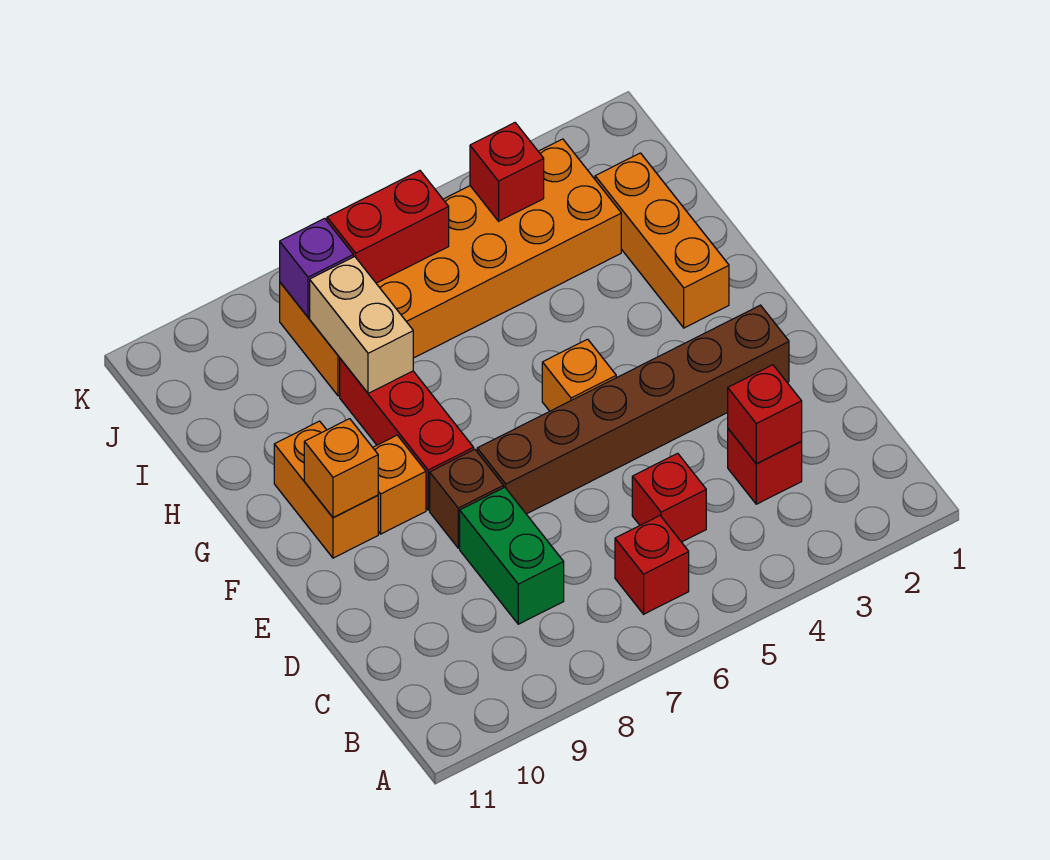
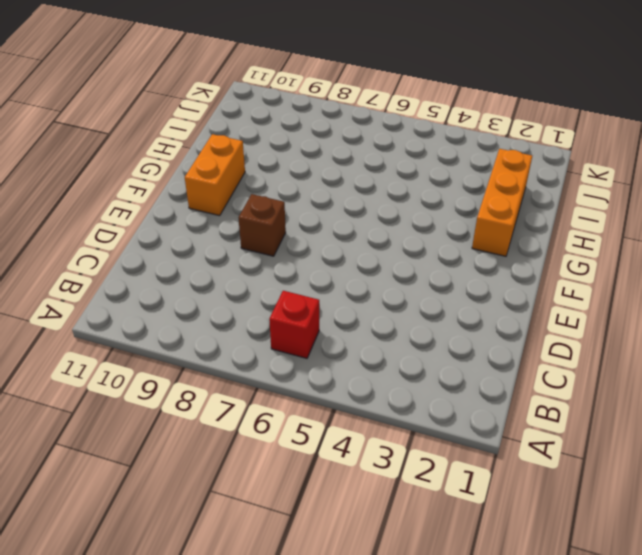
none -> red brick C3 level 1
none -> red brick C5 level 1
none -> green brick C8:D8 level 1

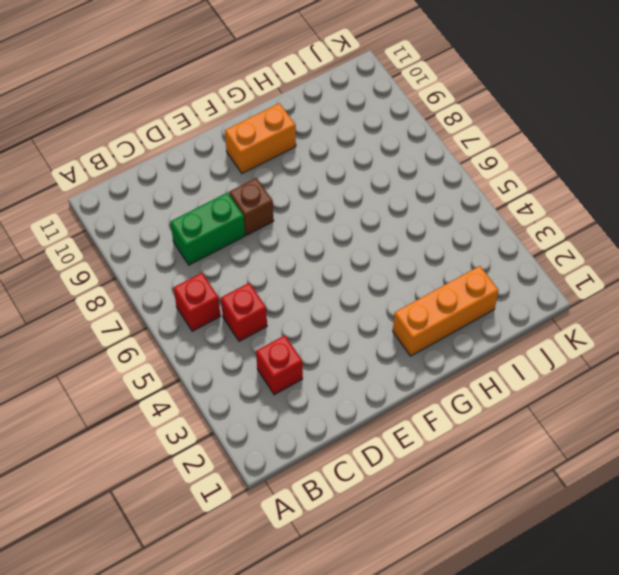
none -> brown brick E2:E7 level 1
none -> orange brick F5 level 1
none -> red brick F8:H8 level 1

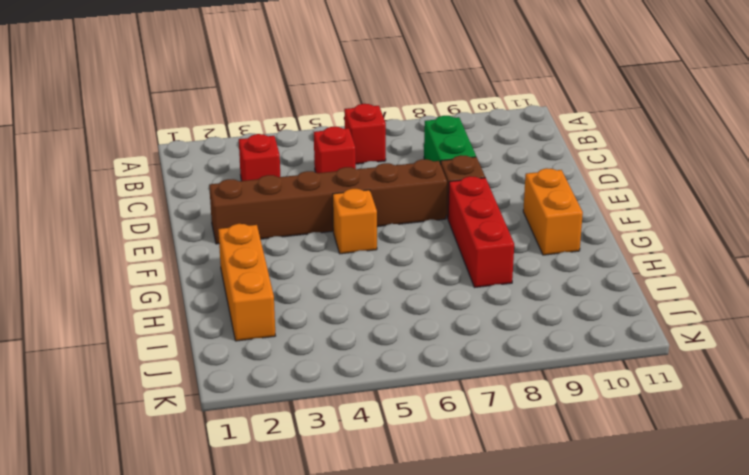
none -> orange brick F9 level 1
none -> orange brick I3:J8 level 1
none -> red brick C3 level 2

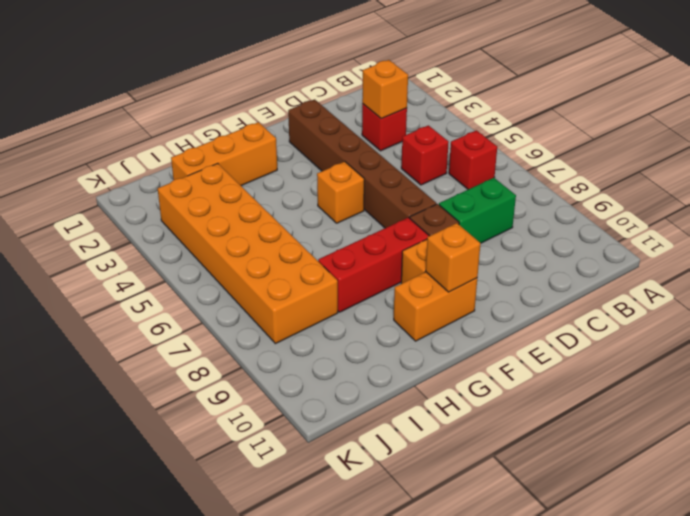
orange brick C3 level 2 -> red brick C3 level 2
none -> tan brick H8:I8 level 2
none -> red brick J4 level 2
none -> red brick J6:J7 level 2

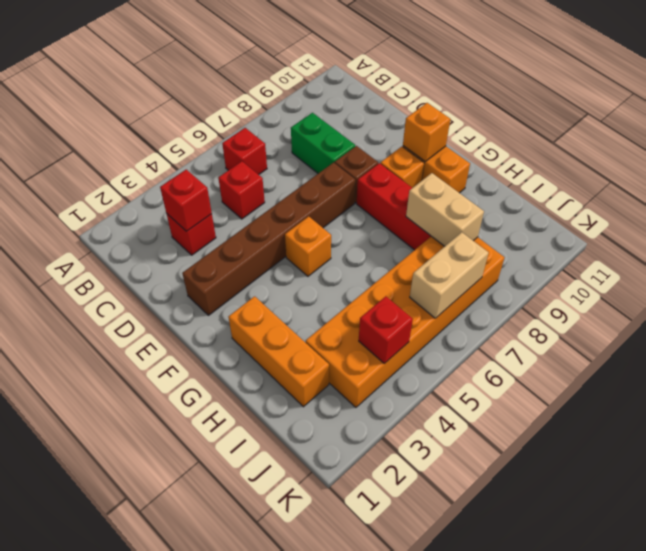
tan brick J6:J7 level 2 -> red brick J6:J7 level 2
none -> purple brick J8 level 2

